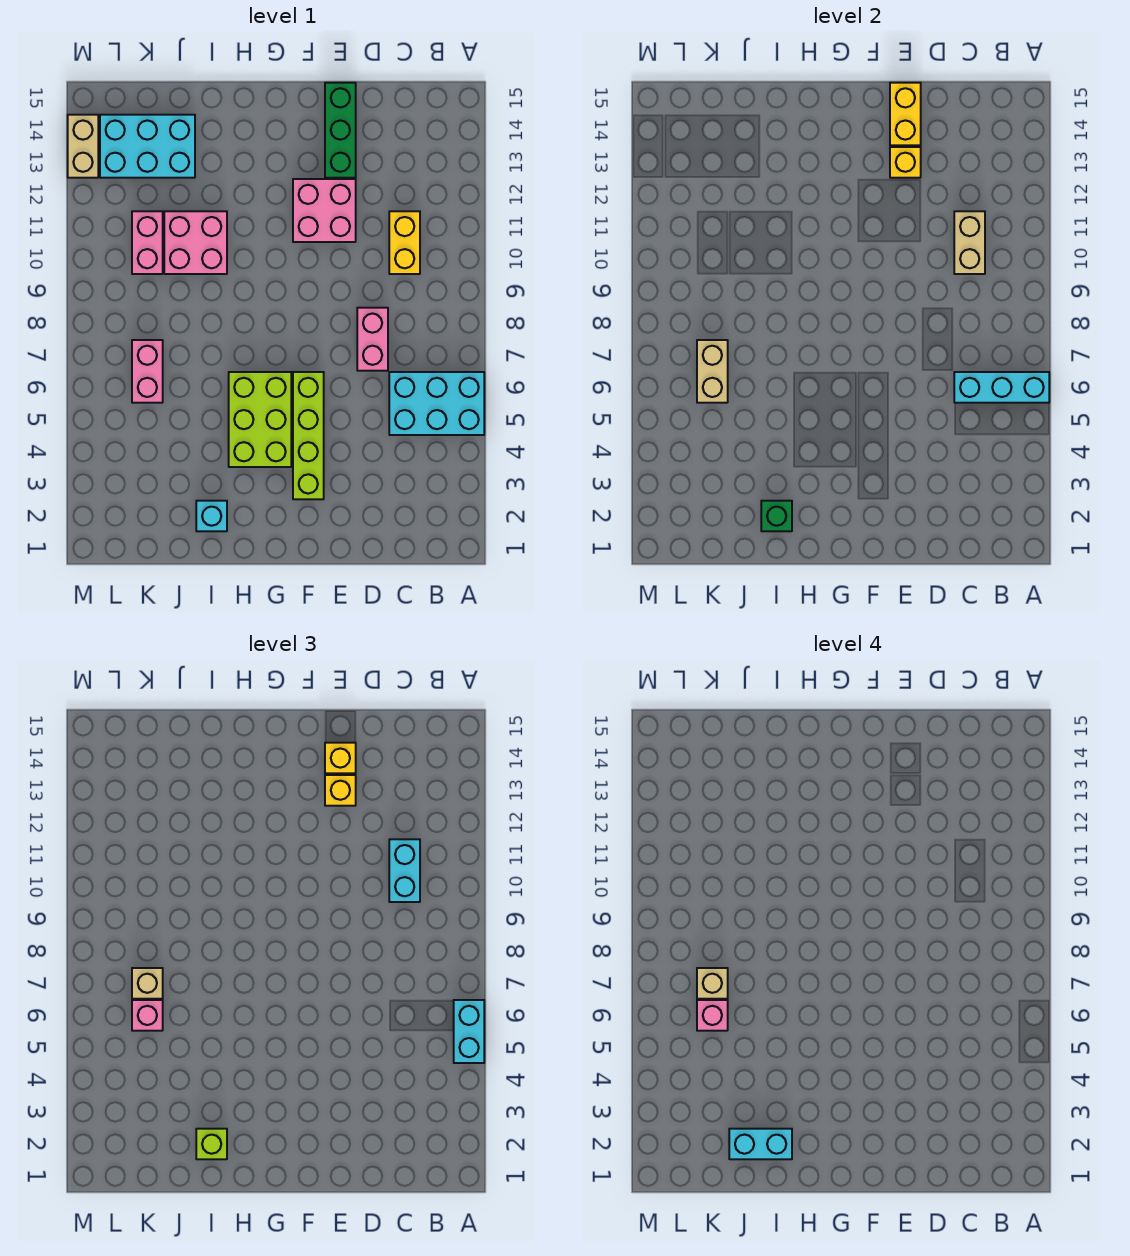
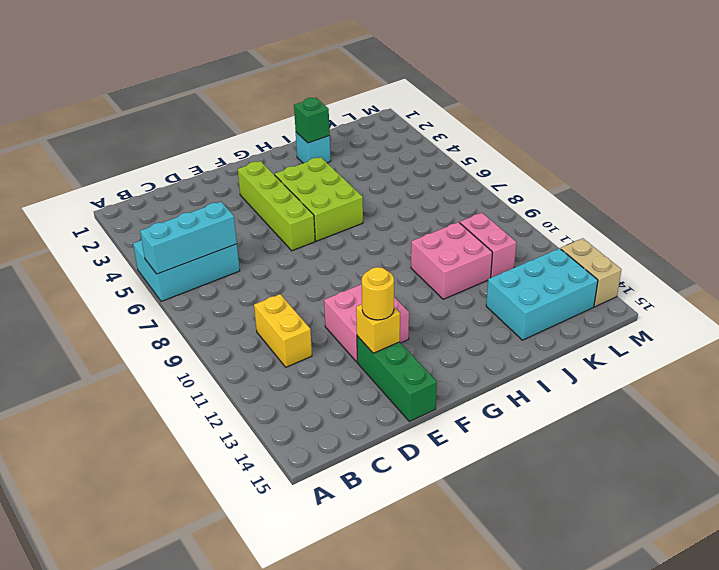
yellow round brick E13 level 3 -> yellow brick E13 level 3
none -> pink brick D7:D8 level 1
none -> pink brick K6:K7 level 1
none -> tan brick C10:C11 level 2

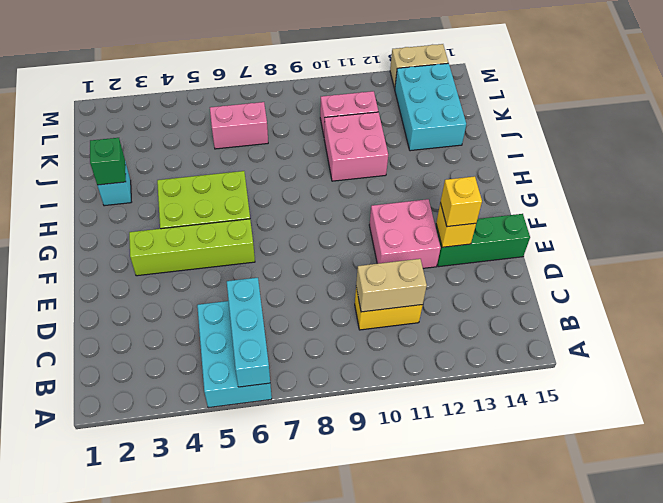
none -> pink brick D7:D8 level 1
none -> yellow brick E14:E15 level 2
none -> tan brick K6:K7 level 2

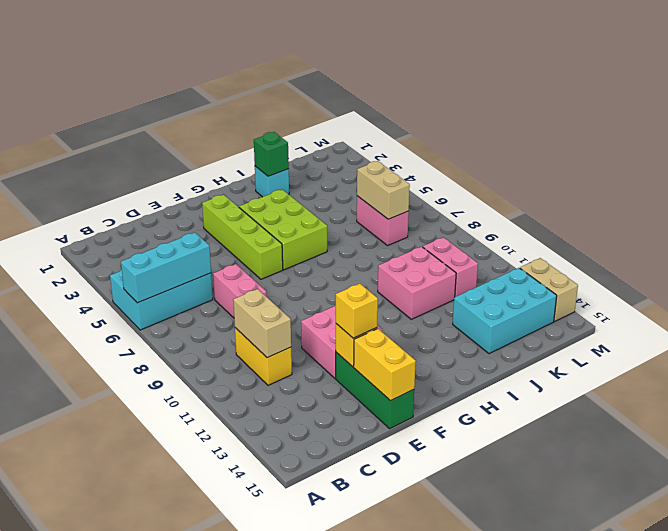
none -> cyan brick A5:A6 level 3
none -> cyan brick C10:C11 level 3
none -> yellow brick E14 level 3

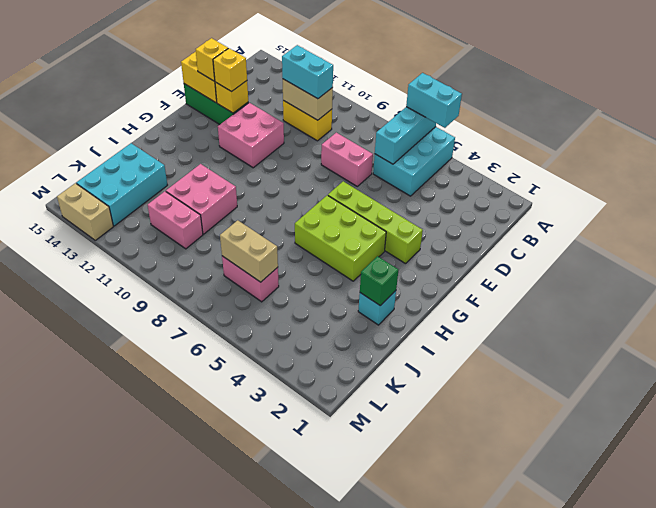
none -> lime brick I2 level 3
none -> pink brick K6 level 3
none -> tan brick K7 level 3

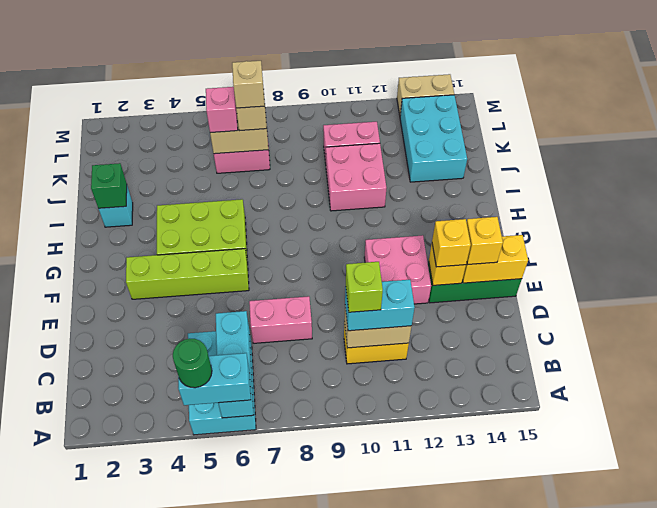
green round brick A5 level 4 -> none
lime brick C10 level 4 -> lime brick I2 level 3
none -> cyan brick I2:J2 level 4
none -> pink brick K6 level 4

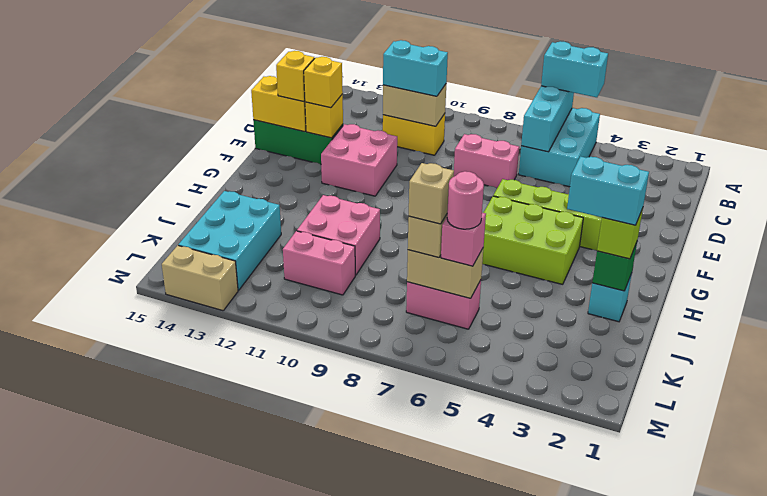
cyan brick I2:I3 level 4 -> cyan brick I2:J2 level 4
pink round brick K6 level 4 -> pink brick K6 level 4

